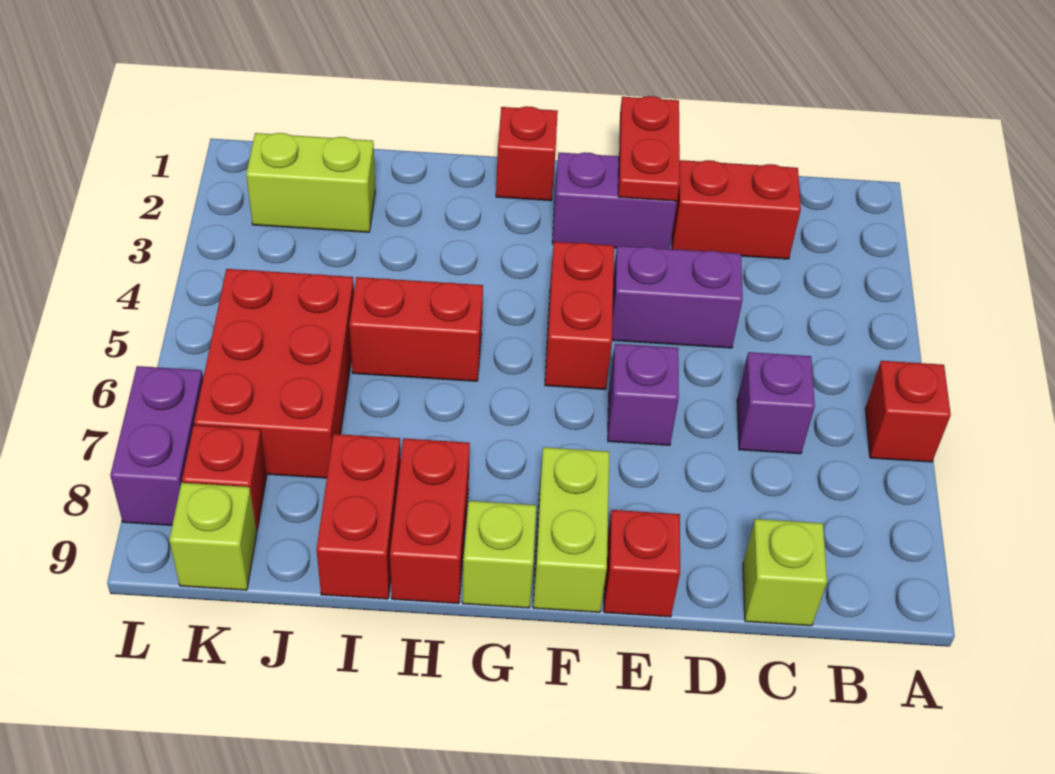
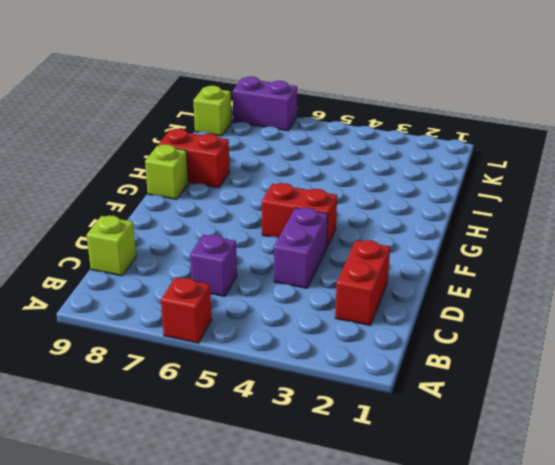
none -> purple brick E2:F2 level 1
none -> purple brick E6 level 1
none -> red brick E9 level 1

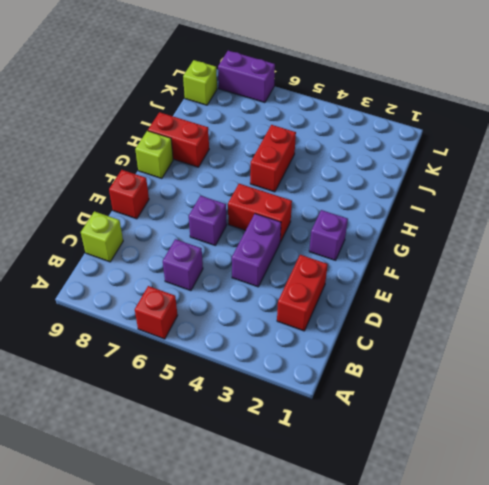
purple brick F2 level 1 -> purple brick E2:F2 level 1
none -> lime brick F8:F9 level 1
none -> red brick G1 level 1
none -> red brick I8:I9 level 1

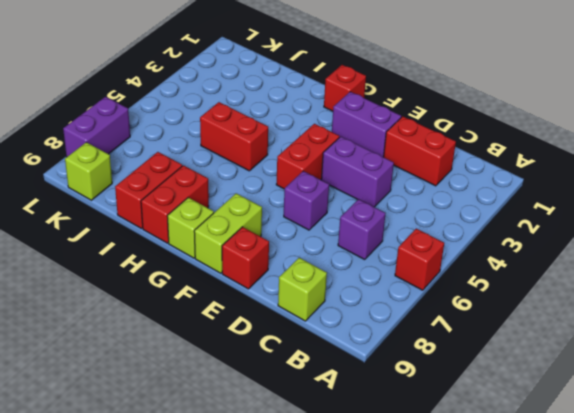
none -> lime brick J2:K2 level 1
none -> red brick J5:K7 level 1
none -> red brick K8 level 1

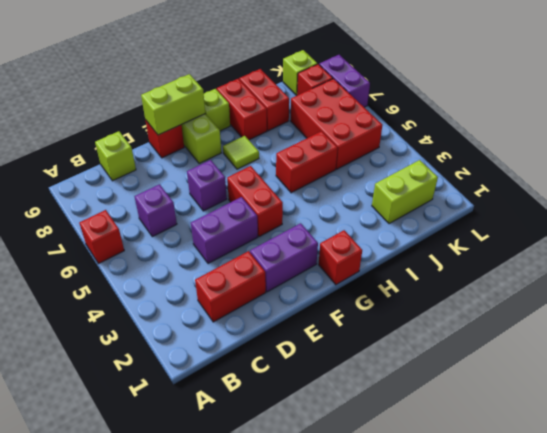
lime brick E9:F9 level 2 -> none
lime tile G7 level 1 -> none
none -> red plate E1:E2 level 2

